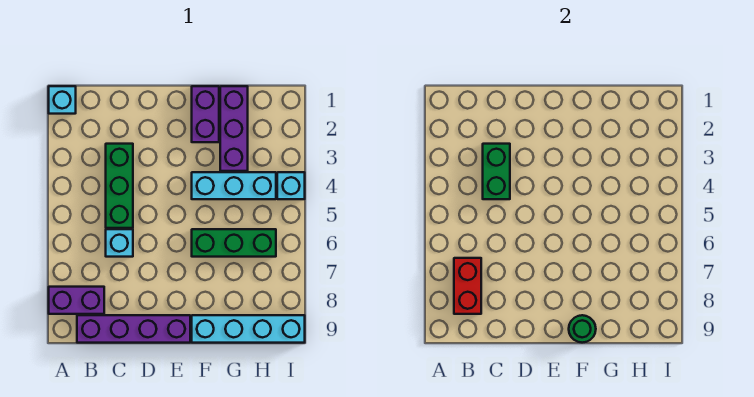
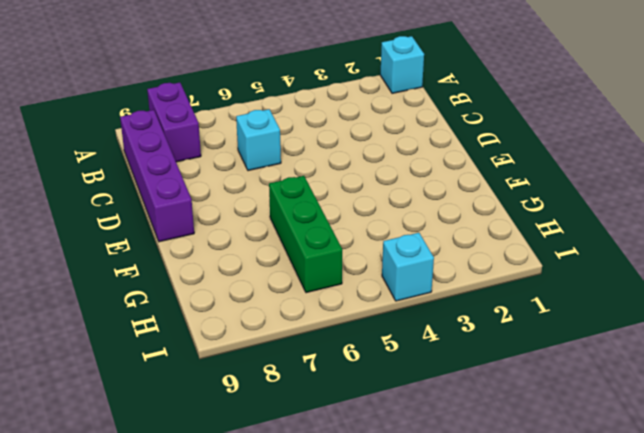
none -> green brick C3:C5 level 1
none -> purple brick F1:F2 level 1
none -> cyan brick F4:H4 level 1

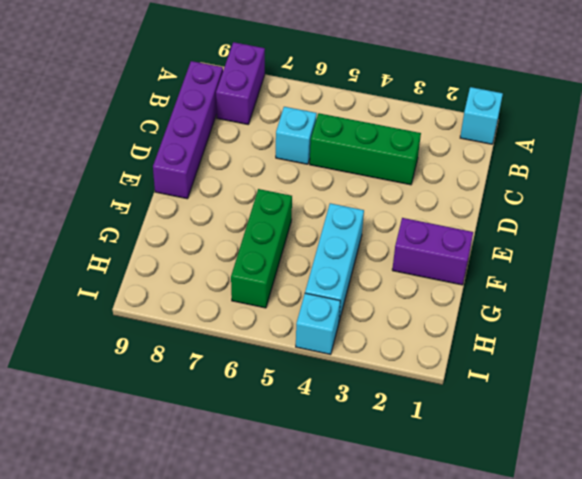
none -> cyan brick F9:I9 level 1
none -> purple brick G1:G3 level 1
none -> red brick B7:B8 level 2

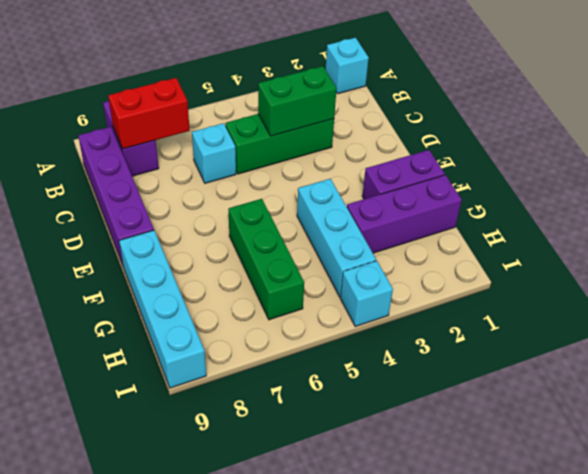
none -> green round brick F9 level 2

